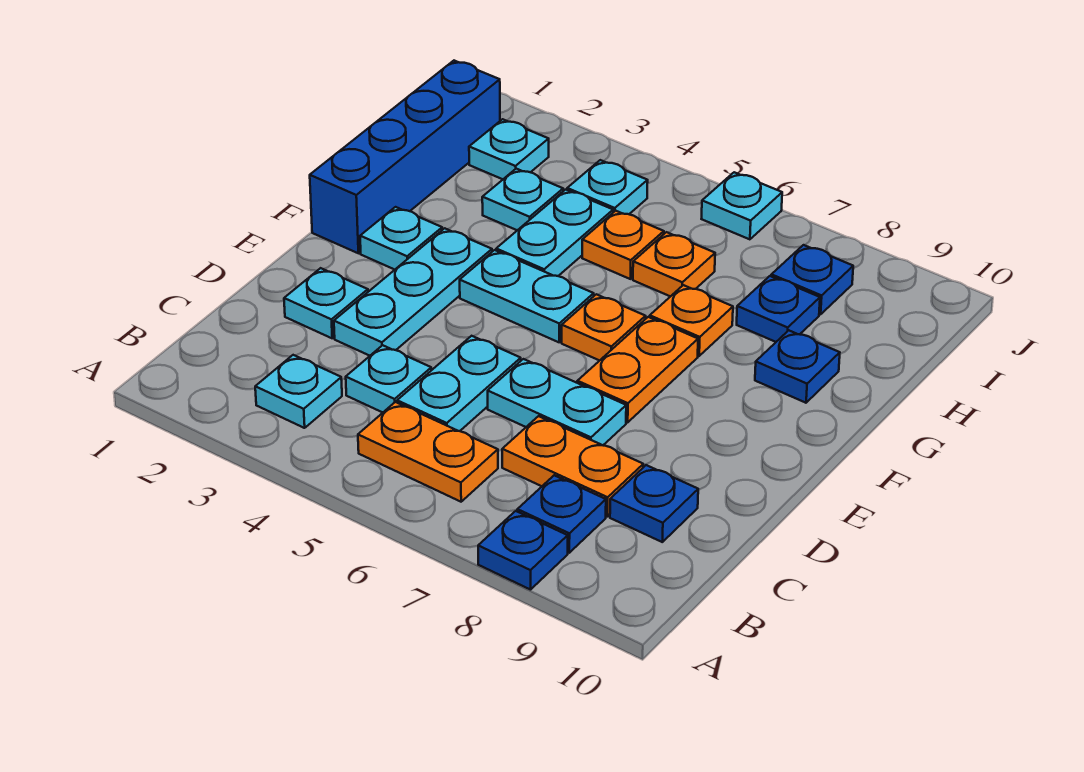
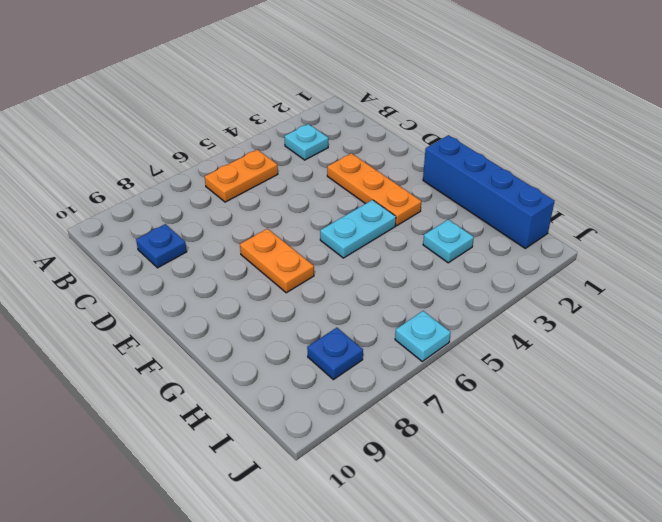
orange plate D3:F3 level 1 -> cyan plate D3:F3 level 1
none -> blue plate A8 level 1
none -> blue plate B8 level 1
none -> cyan plate C4 level 1

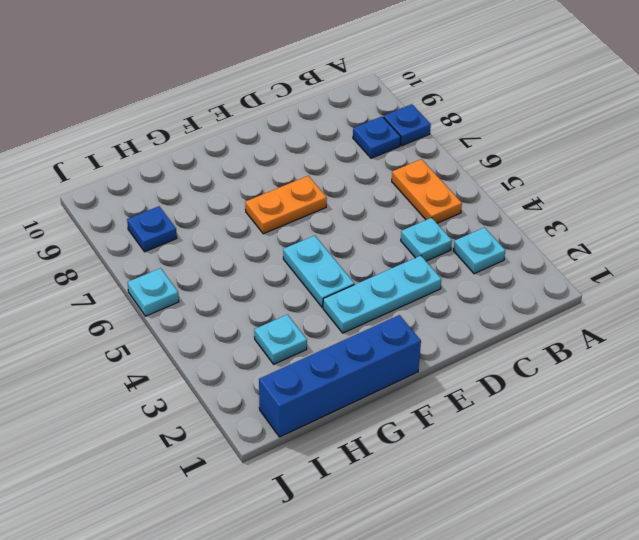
none -> cyan plate C5:D5 level 1
none -> orange plate C7:C8 level 1
none -> blue plate C9 level 1

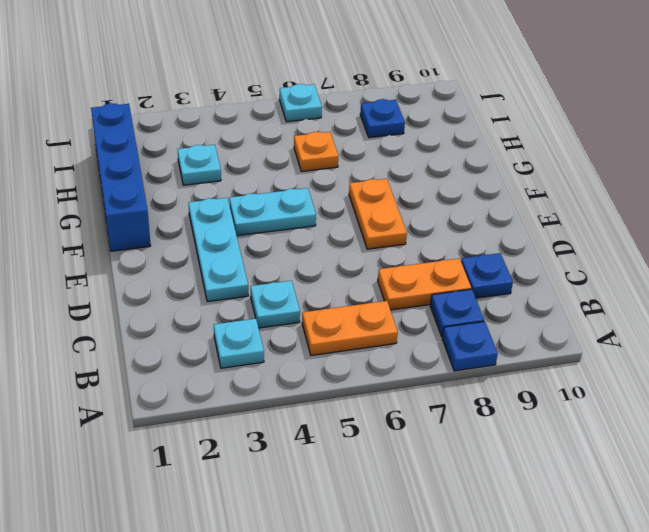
none -> cyan plate C5:D5 level 1
none -> cyan plate D2 level 1
none -> cyan plate D6:D7 level 1

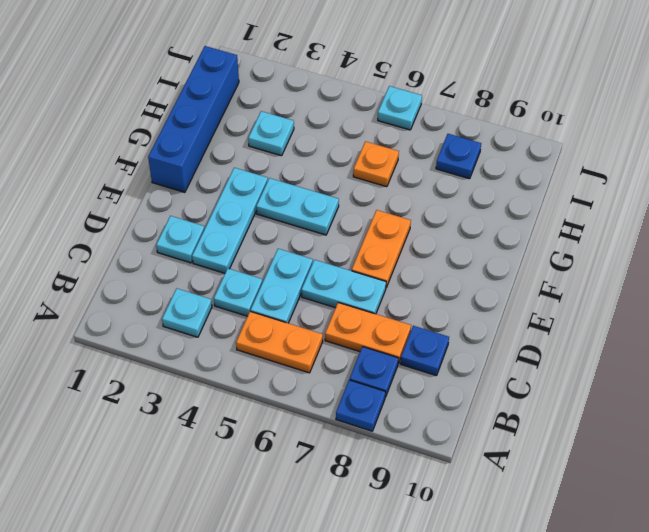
none -> cyan plate F2 level 1
none -> orange plate F6 level 1
none -> cyan plate G4:H4 level 1

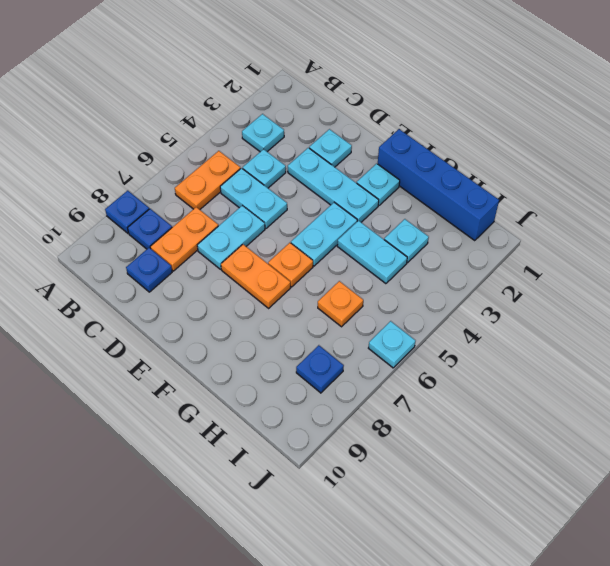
none -> orange plate G7 level 1
none -> blue plate G9 level 1
none -> orange plate H5 level 1

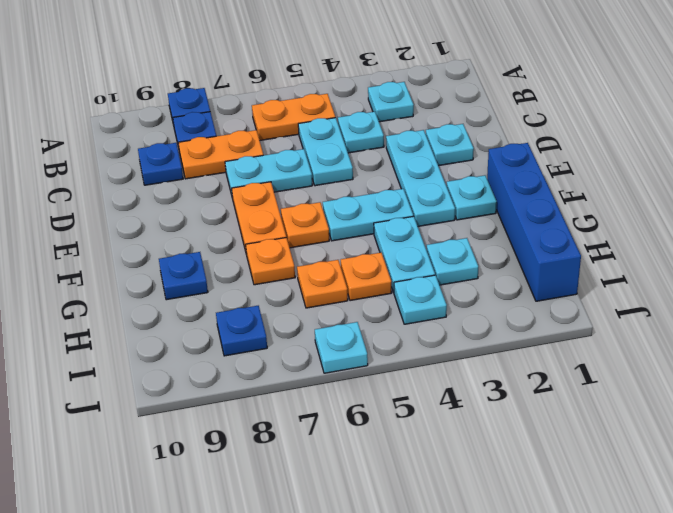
none -> blue plate H8 level 1
none -> cyan plate I2 level 1

